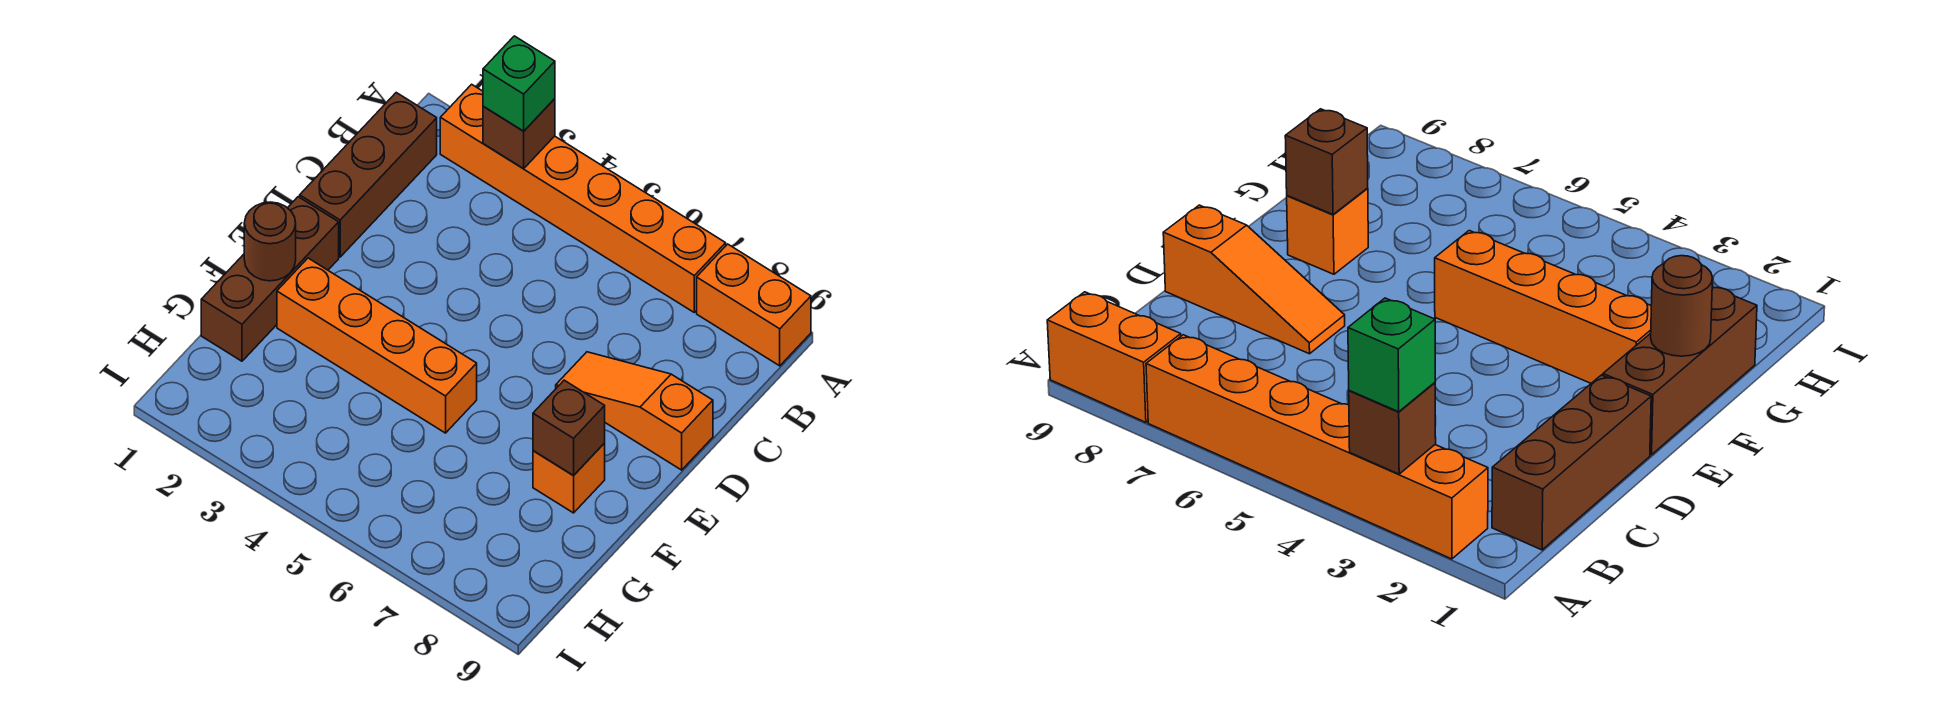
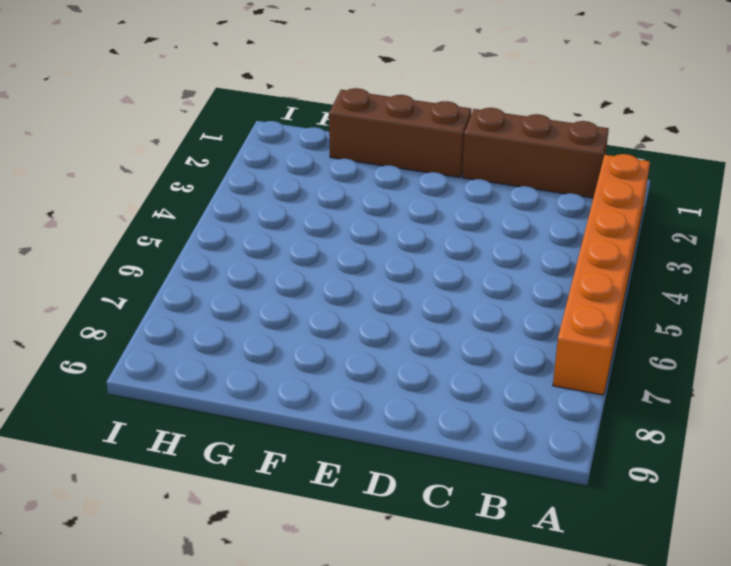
none -> orange brick A8:A9 level 1
none -> orange slope D7:D9 level 1 top 9

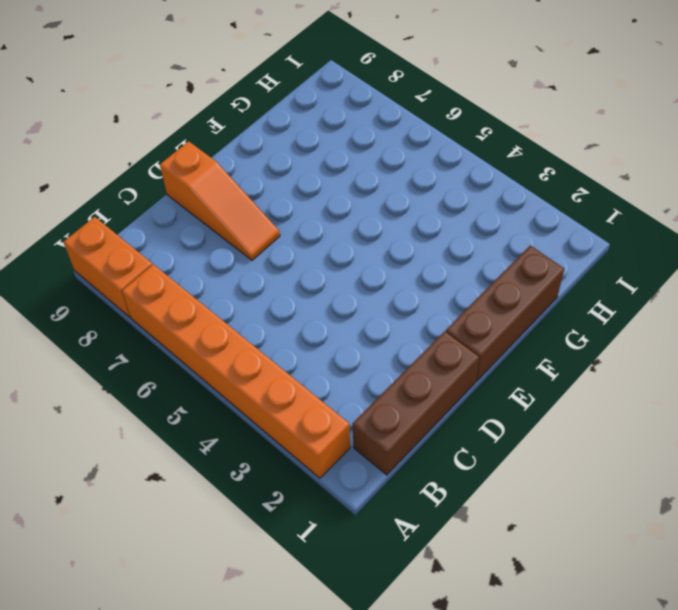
none -> orange brick F2:F5 level 1
none -> orange brick F8 level 1

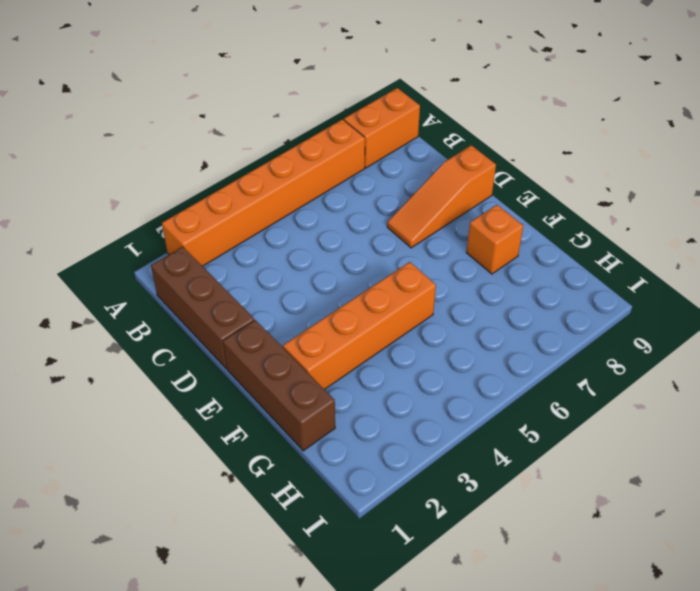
none -> brown brick A3 level 2
none -> brown round brick F1 level 2

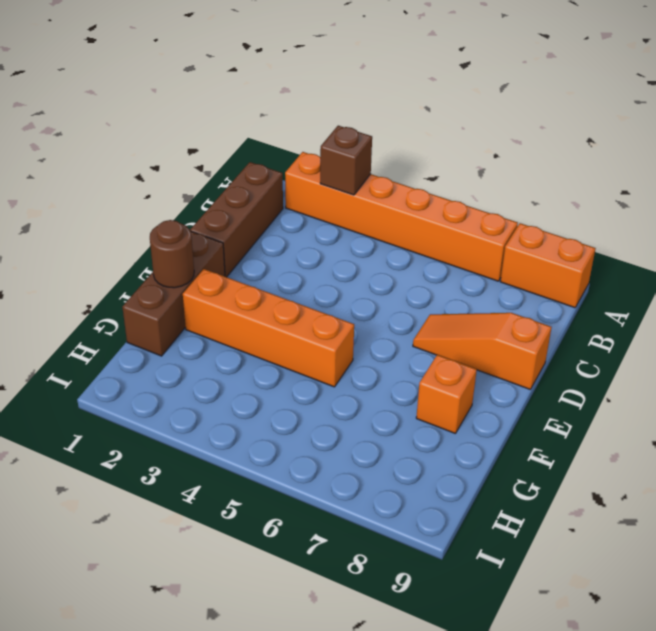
none -> brown brick F8 level 2
none -> green brick A3 level 3

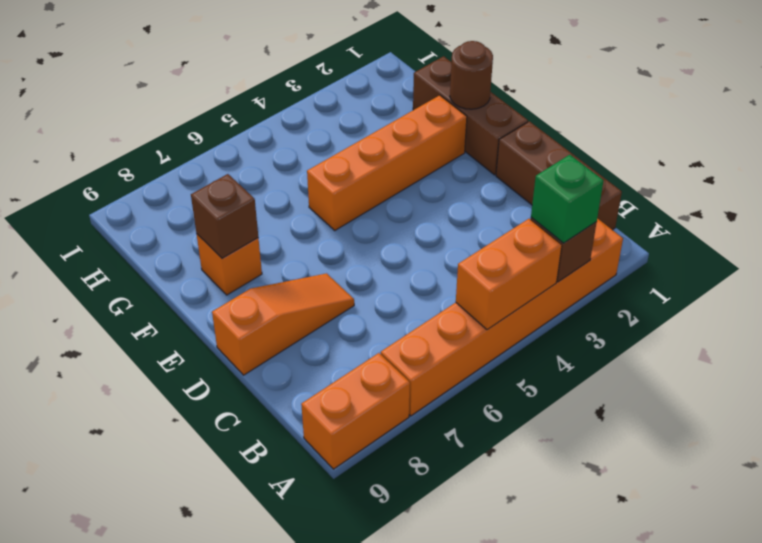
orange brick A4:A5 level 2 -> none

